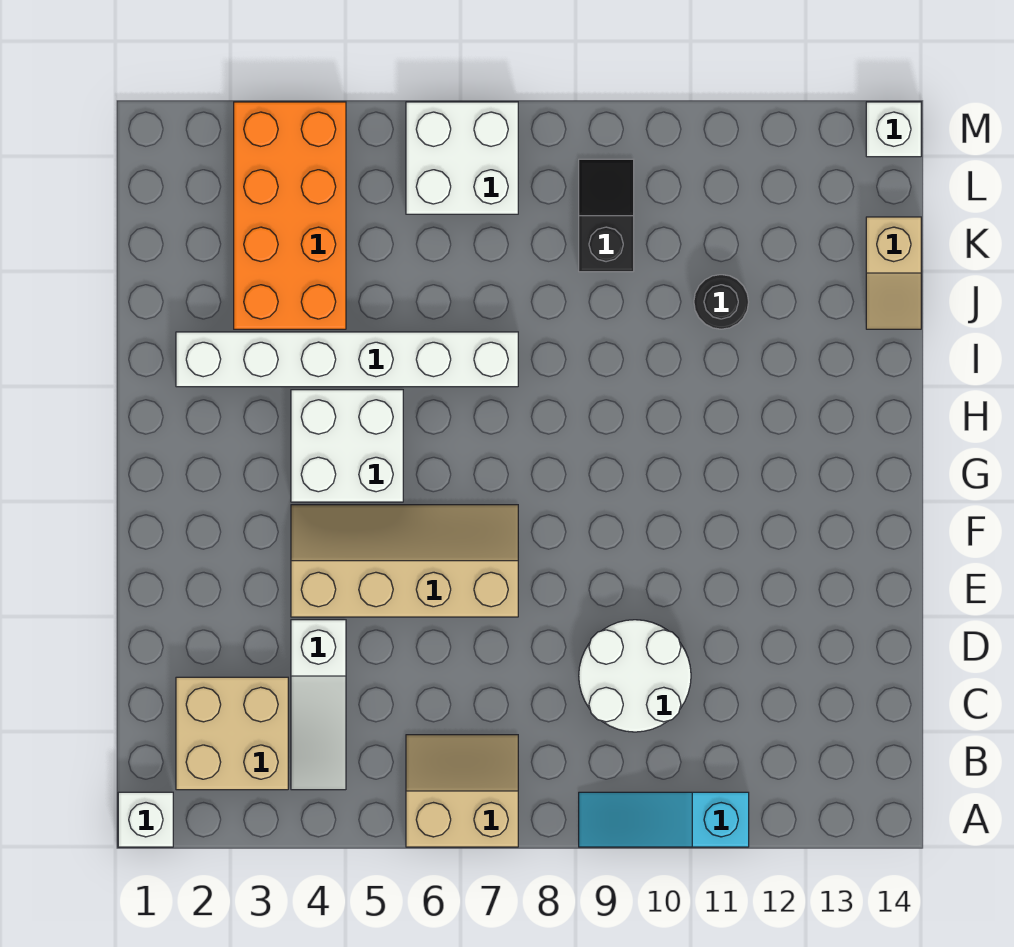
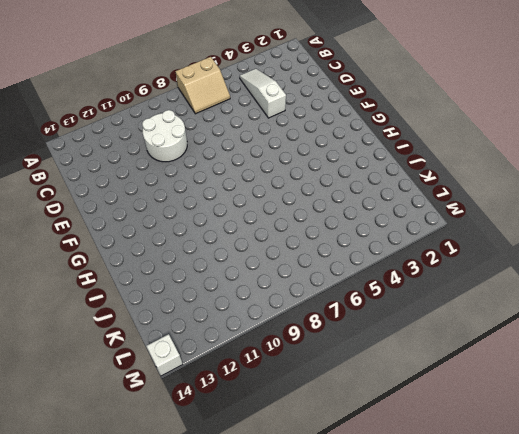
none -> white brick A1 level 1
none -> cyan slope A9:A11 level 1 top 11
none -> tan brick B2:C3 level 1

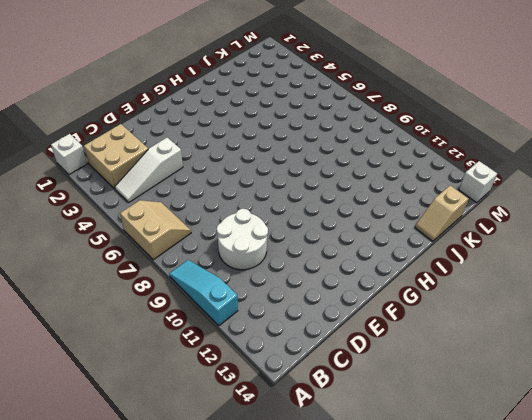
none -> tan slope E4:F7 level 1 top E
none -> white brick G4:H5 level 1
none -> white brick I2:I7 level 1

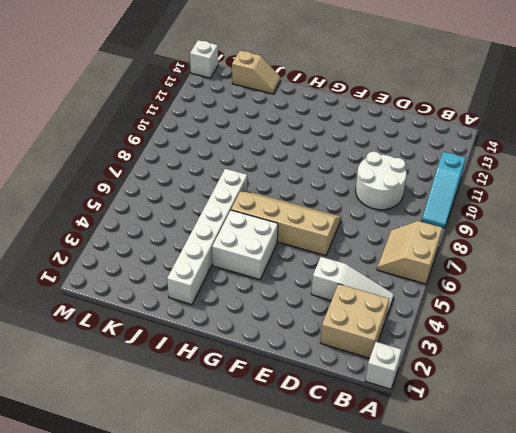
tan slope E6:H7 level 1 top 6 -> tan slope E4:F7 level 1 top E
none -> orange brick J3:M4 level 1
none -> black round brick J11 level 1
none -> black slope K9:L9 level 1 top K

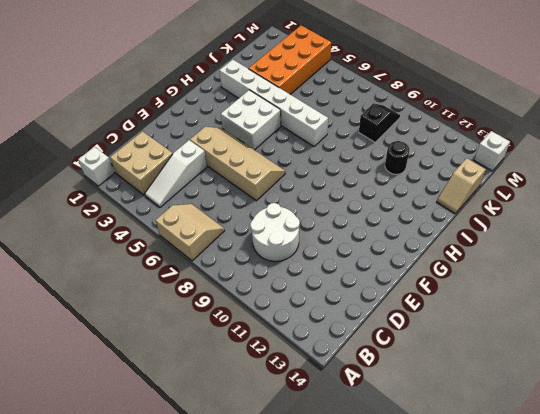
none -> cyan slope A9:A11 level 1 top 11
none -> white brick L6:M7 level 1

